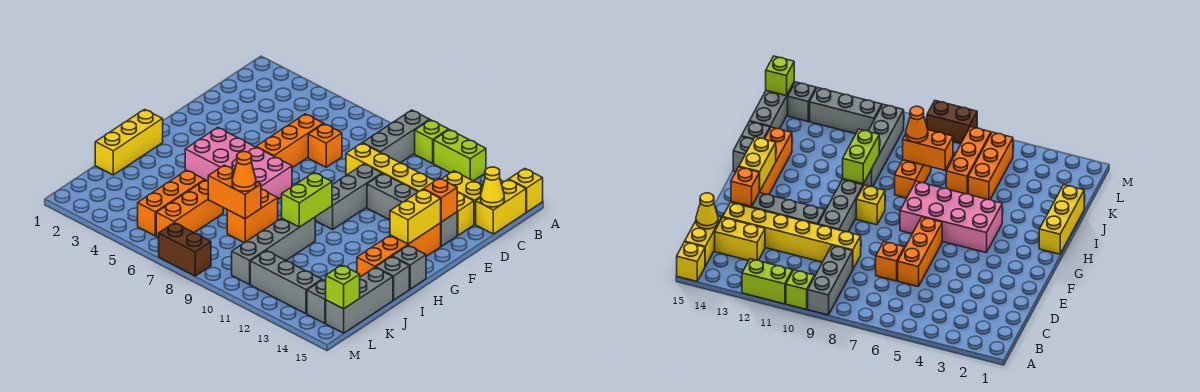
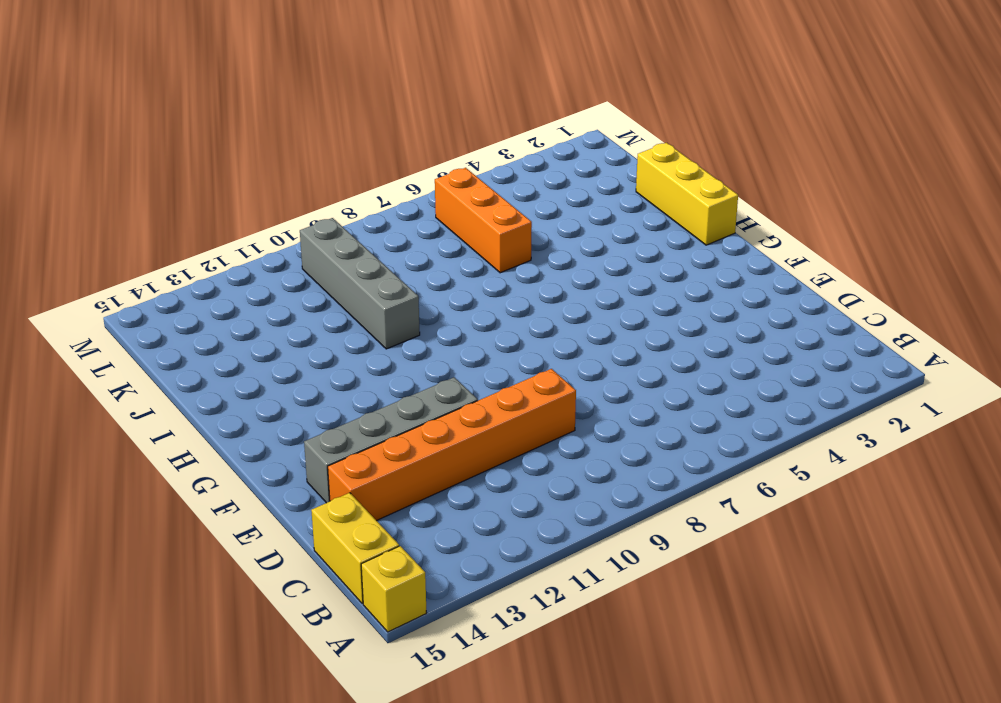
orange brick D9:D14 level 1 -> yellow brick D9:D14 level 1
none -> grey brick A9:C9 level 1
none -> lime brick A10 level 1
none -> lime brick A11:A12 level 1
none -> yellow brick C13:C14 level 1

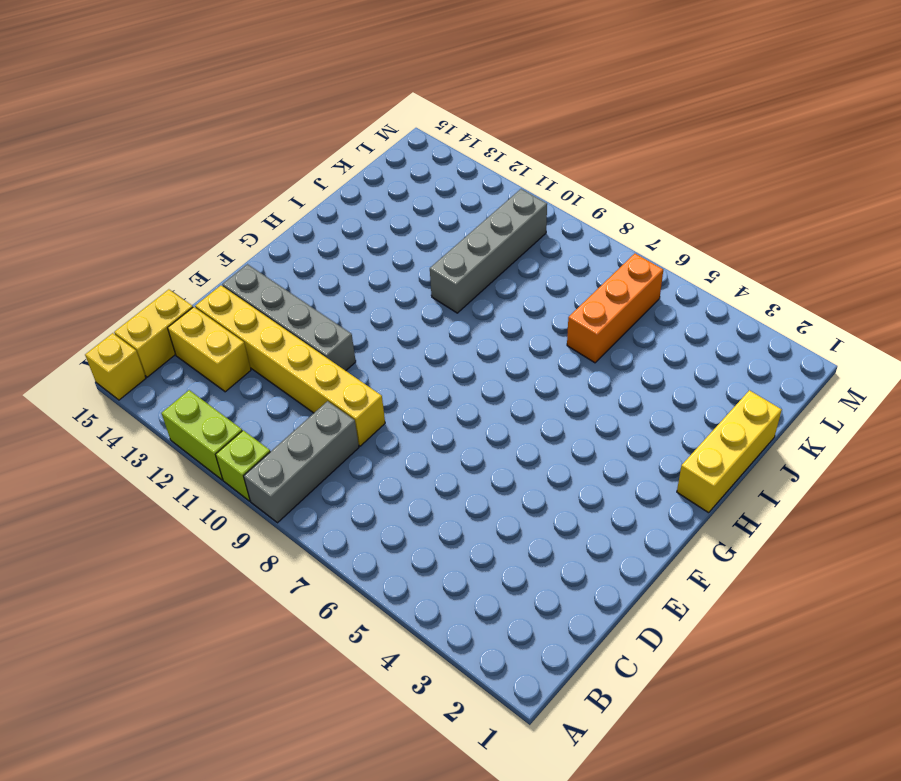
none -> orange brick D6:F6 level 1
none -> orange brick D7 level 1
none -> grey brick E10:G10 level 1
none -> orange brick F14:I14 level 1

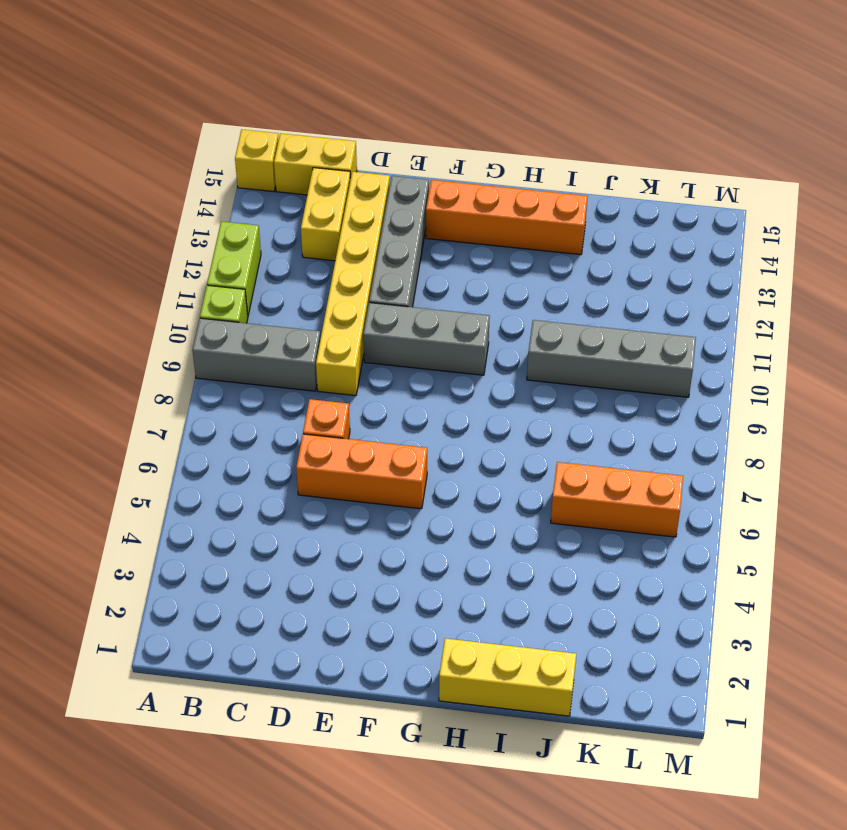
none -> pink brick G4:H7 level 1
none -> yellow brick G9 level 1
none -> grey brick H15 level 1
none -> orange brick I8:J8 level 1

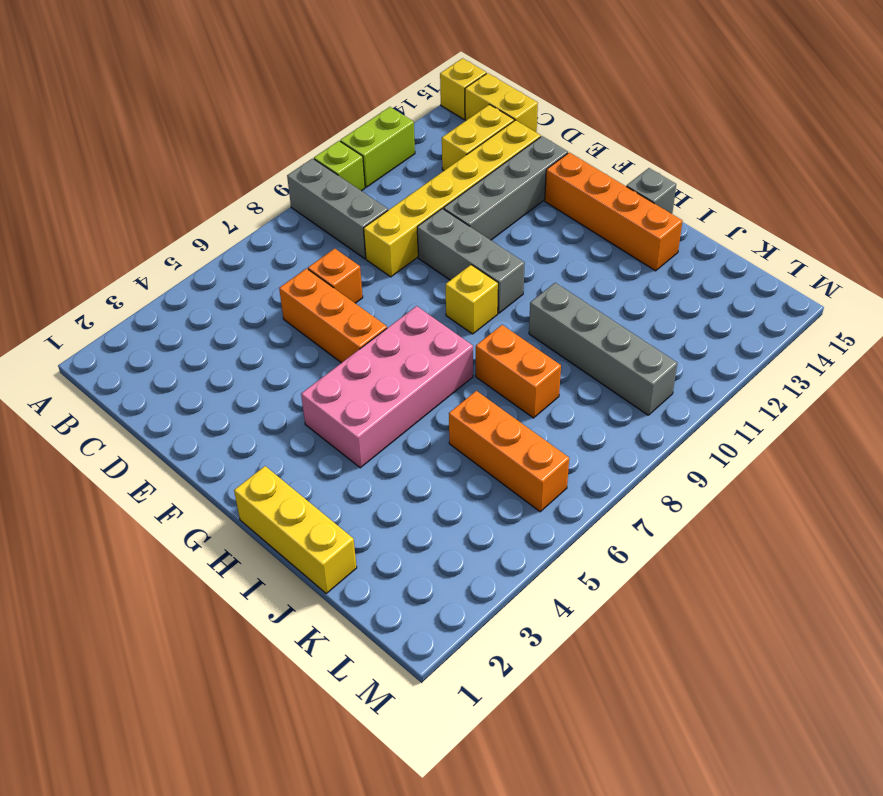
none -> grey brick I15 level 1
none -> orange brick J5:L5 level 1
none -> grey brick J15:L15 level 1
none -> grey brick L11:L13 level 1

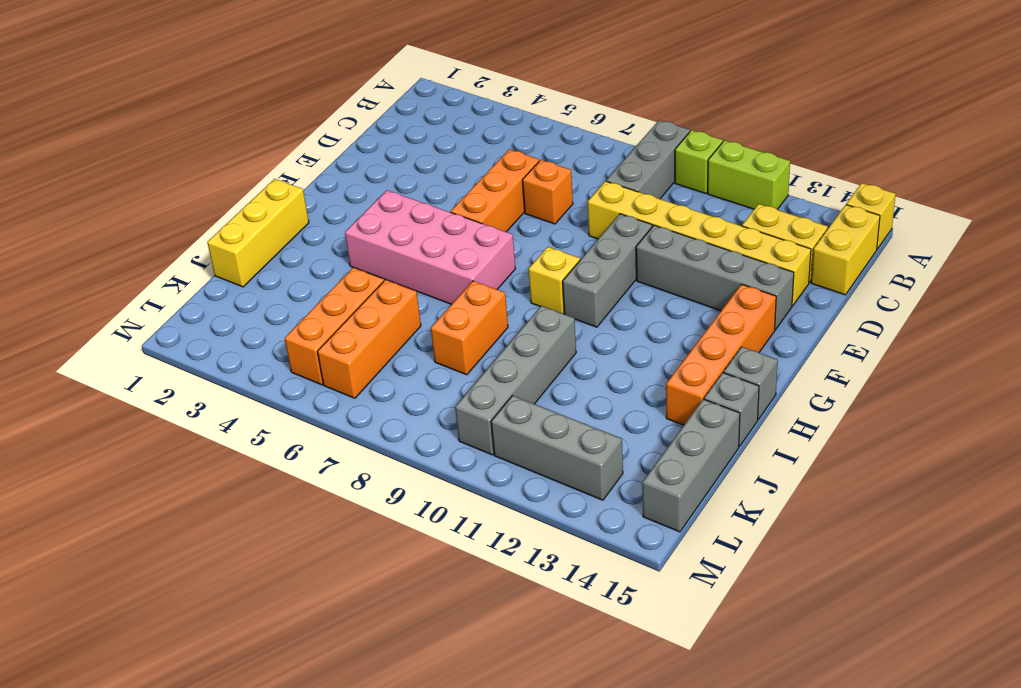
none -> grey brick L14 level 1
none -> brown brick M7:M8 level 1
none -> yellow cone C15 level 2
none -> orange brick E14 level 2

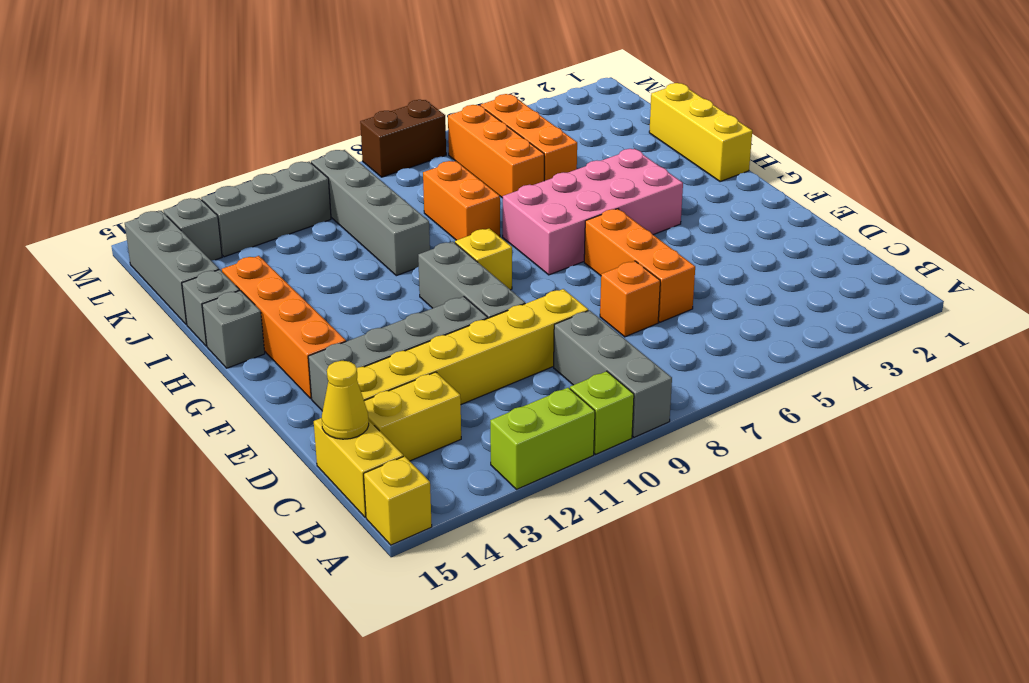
none -> orange brick E14 level 2
none -> yellow brick F14:G14 level 2
none -> lime brick H10:I10 level 2
none -> orange brick J7:J8 level 2

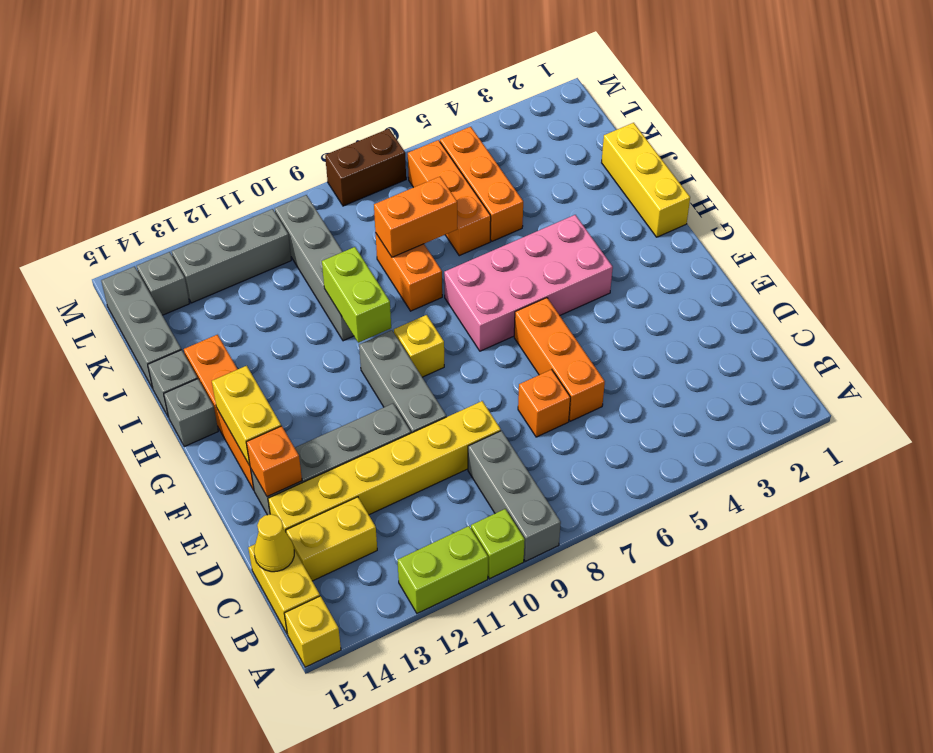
none -> lime brick L15 level 2
none -> orange cone J8 level 3

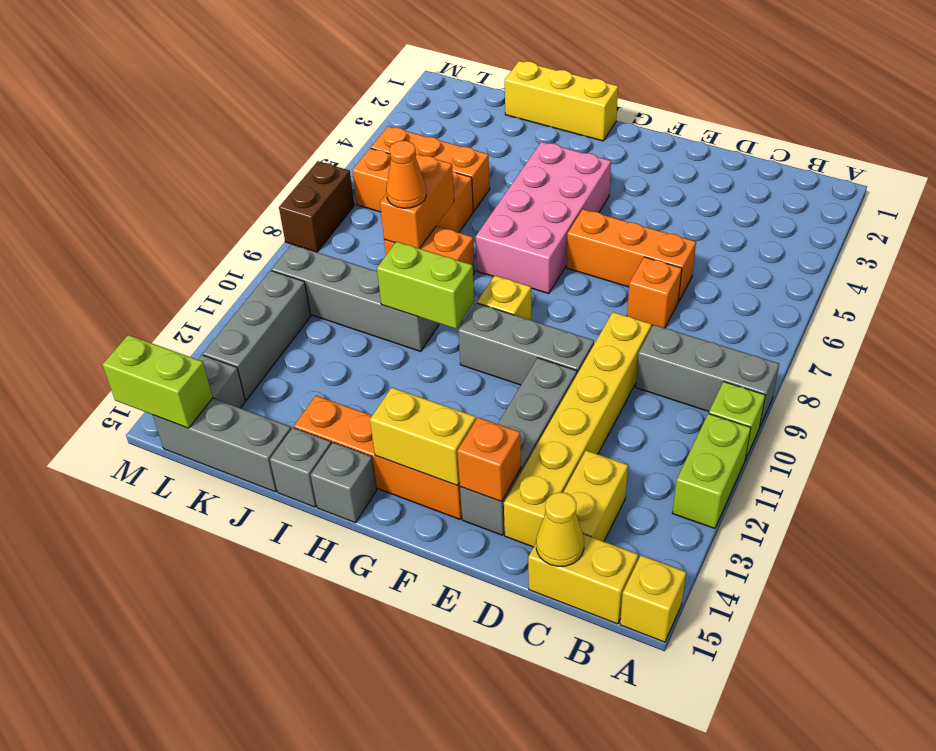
lime brick L15:M15 level 2 -> lime brick L15 level 2

